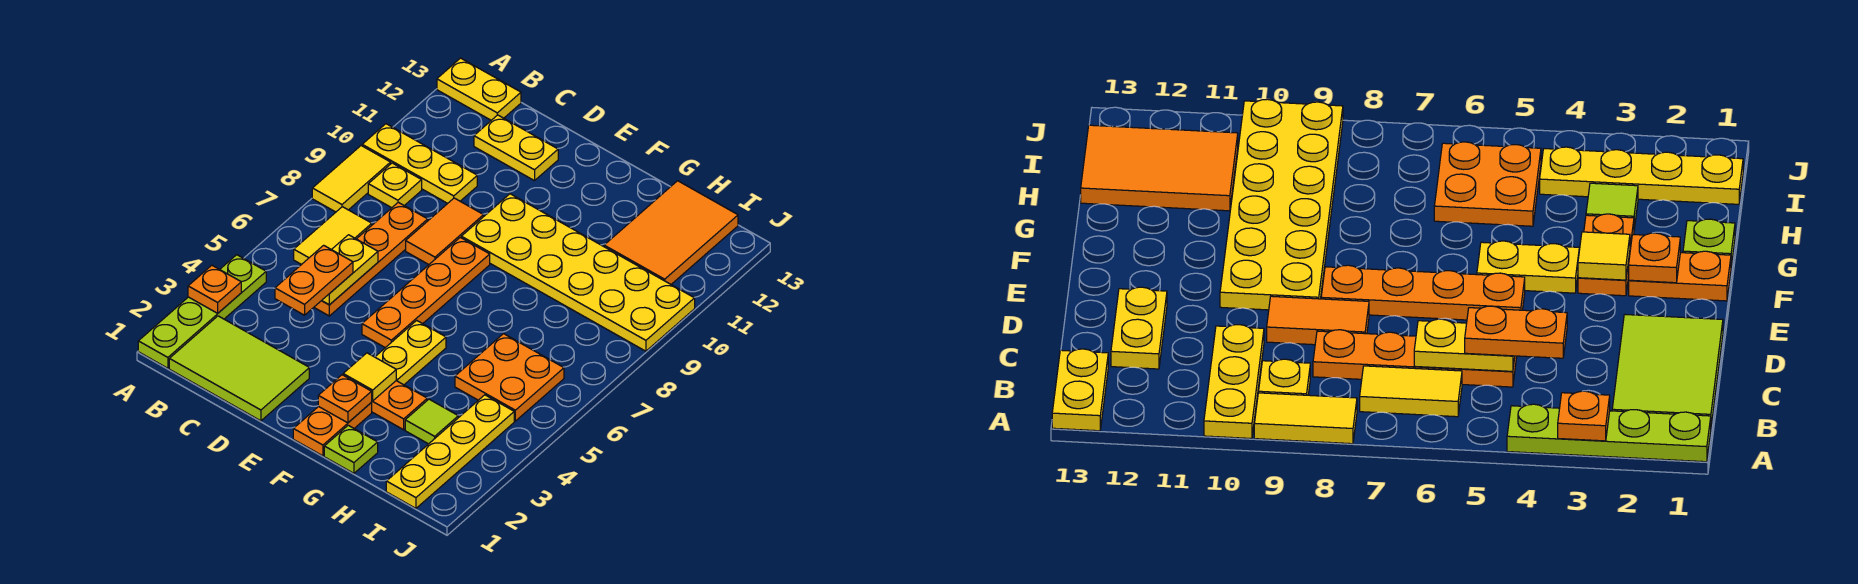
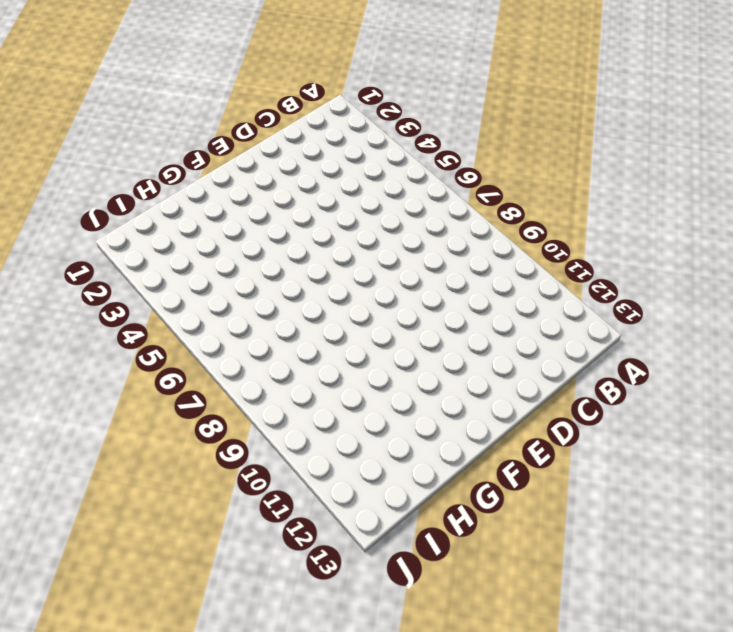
none -> lime plate A1:A4 level 1
none -> yellow tile A8:A9 level 1
none -> yellow plate A10:C10 level 1

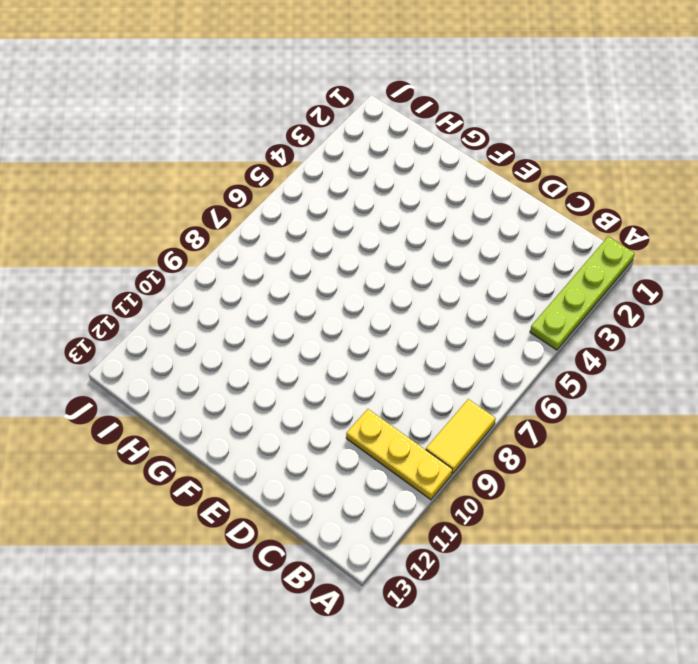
none -> yellow plate A13:B13 level 1
none -> lime tile B1:D2 level 1
none -> yellow tile B6:B7 level 1

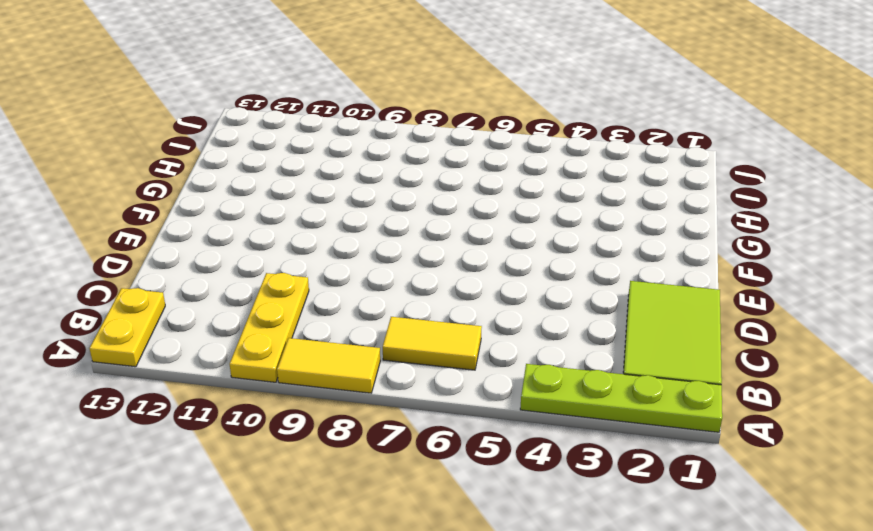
none -> yellow plate B9 level 1
none -> orange plate C5:C8 level 1
none -> yellow plate C12:D12 level 1

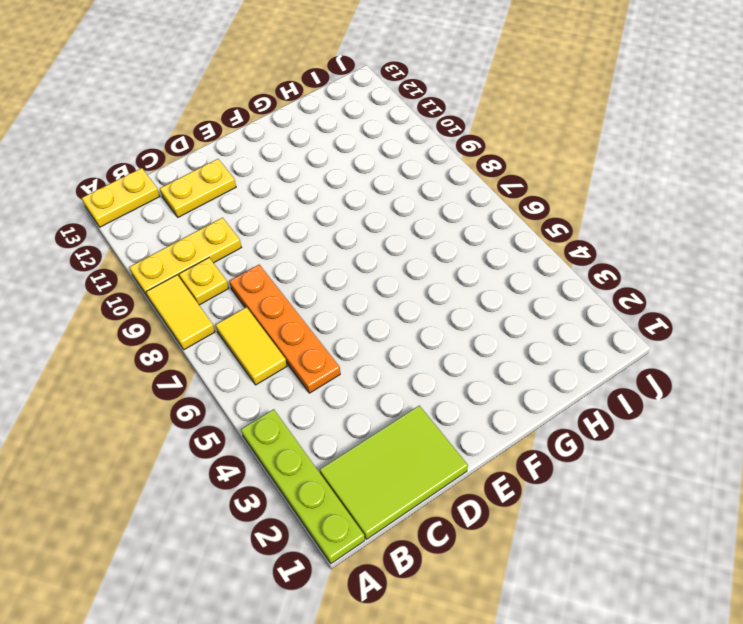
none -> orange tile D8:D9 level 1
none -> orange plate E5:E8 level 1
none -> yellow plate E9:J10 level 1

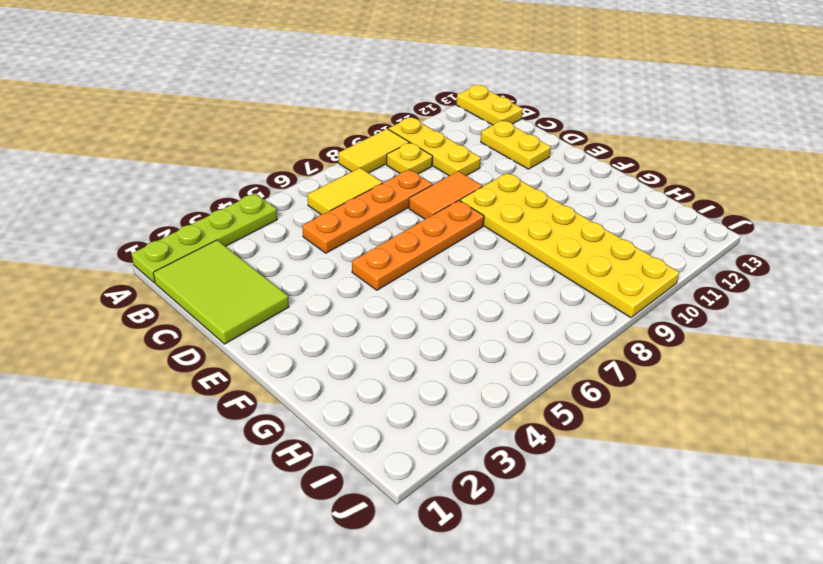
none -> orange plate F1:F2 level 1
none -> orange plate F3:G3 level 1
none -> yellow plate F4:F5 level 1

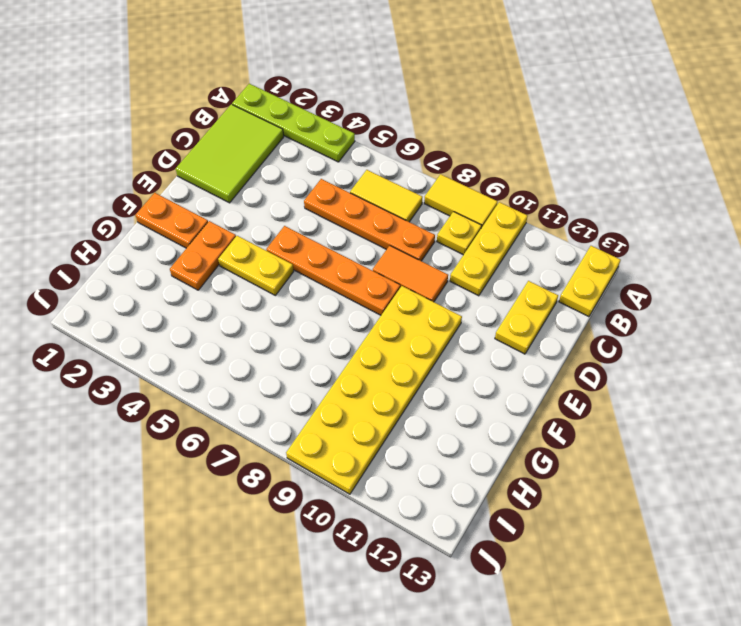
none -> lime plate G1 level 1
none -> lime tile H3 level 1
none -> orange plate H5:I6 level 1

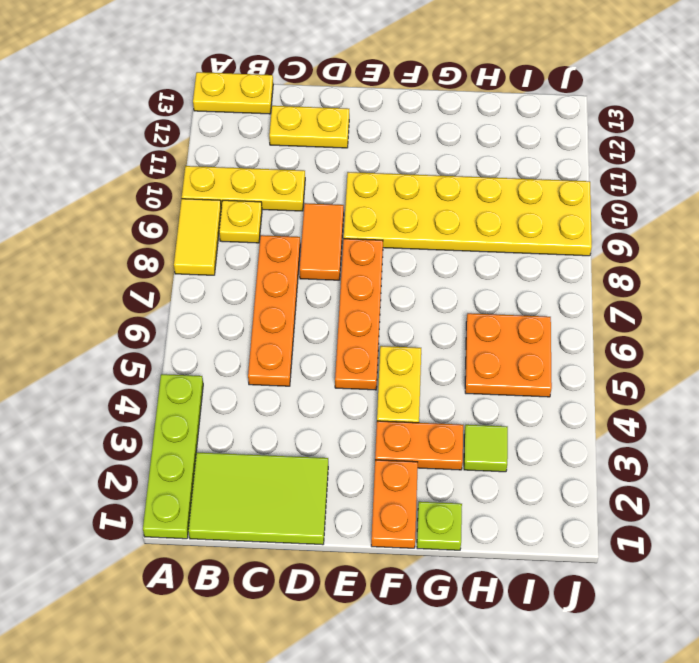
none -> yellow tile B6:B7 level 1
none -> orange tile H11:I13 level 1
none -> yellow plate I1:I4 level 1

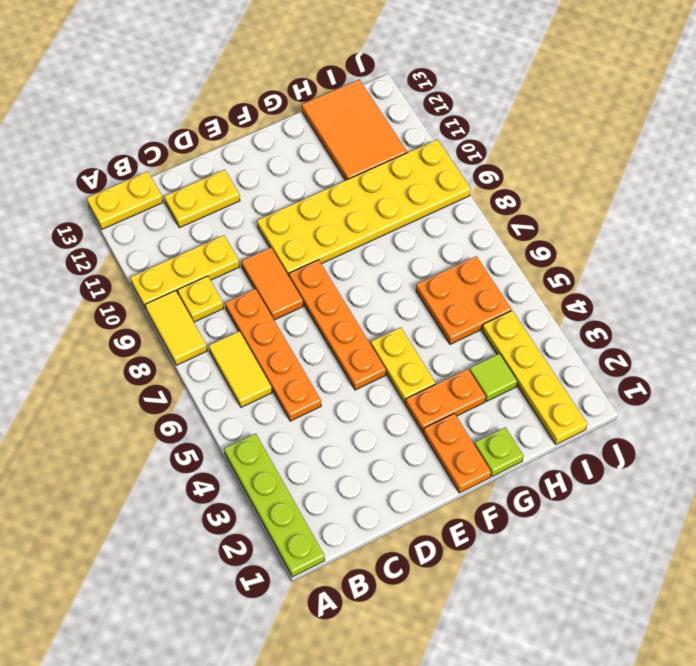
none -> lime tile B1:D2 level 1
none -> orange plate A3 level 2
none -> yellow plate C5:C6 level 2

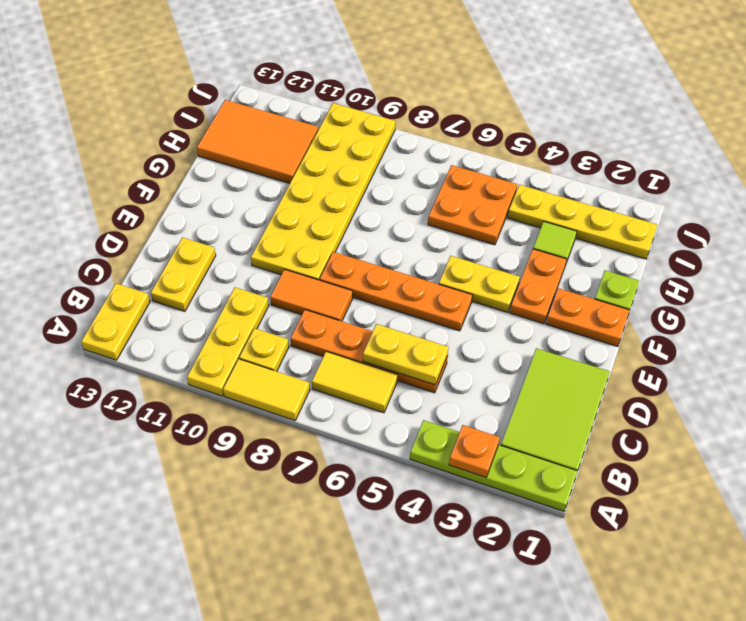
none -> orange plate F2 level 2
none -> yellow tile F3 level 2
none -> orange plate C4:C5 level 3

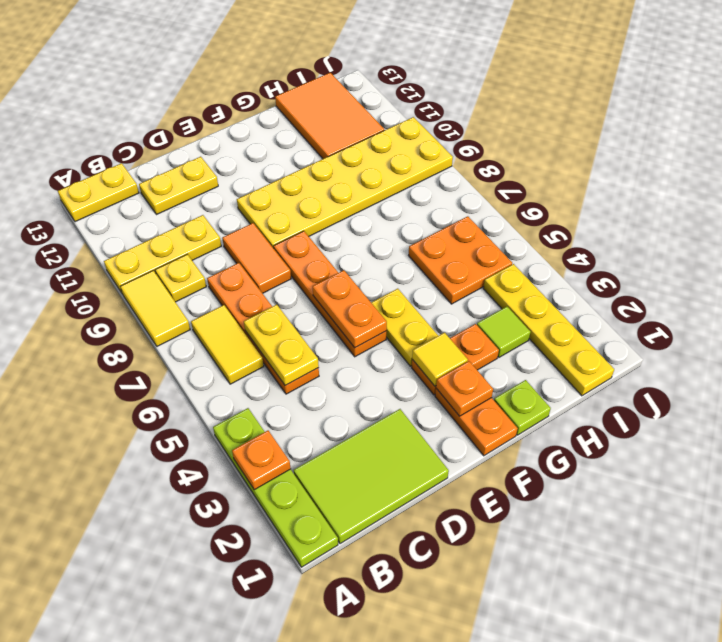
orange plate E5:E6 level 2 -> orange plate C4:C5 level 3

